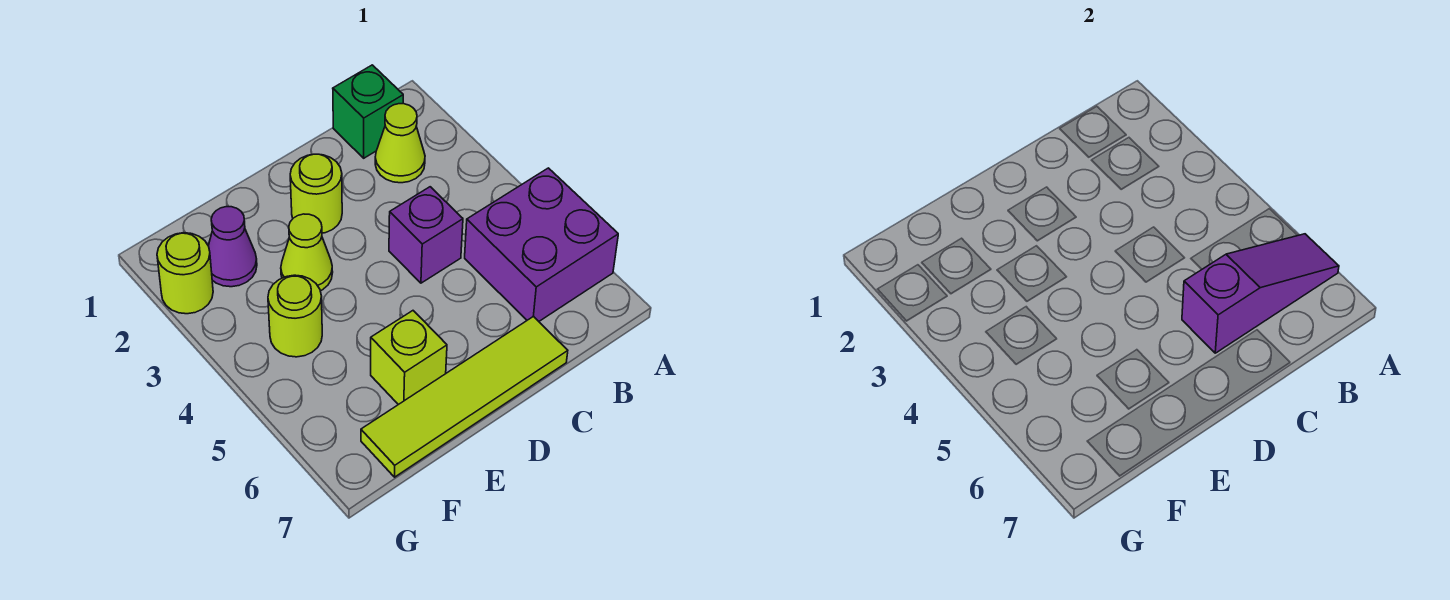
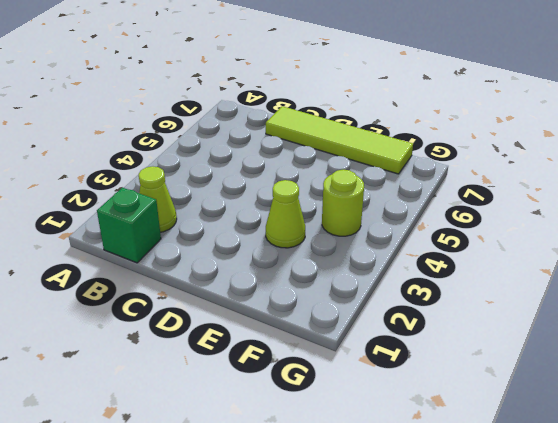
none -> purple brick A5:B6 level 1
none -> purple brick C4 level 1
none -> lime round brick D2 level 1

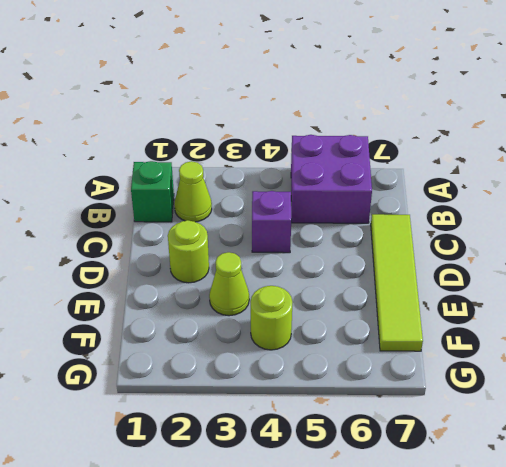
none -> lime brick E6 level 1
none -> purple cone F2 level 1
none -> lime round brick G2 level 1

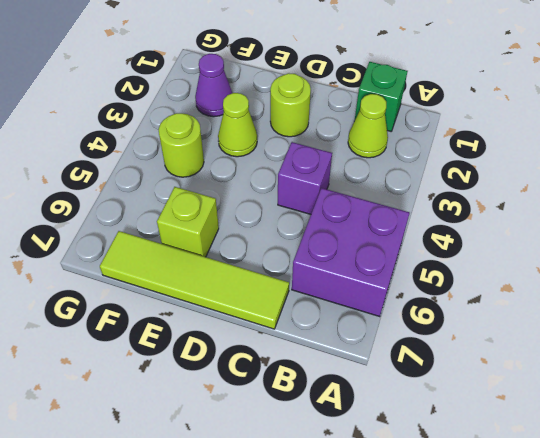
none -> lime round brick G2 level 1
none -> purple slope A6:C6 level 2 top C

